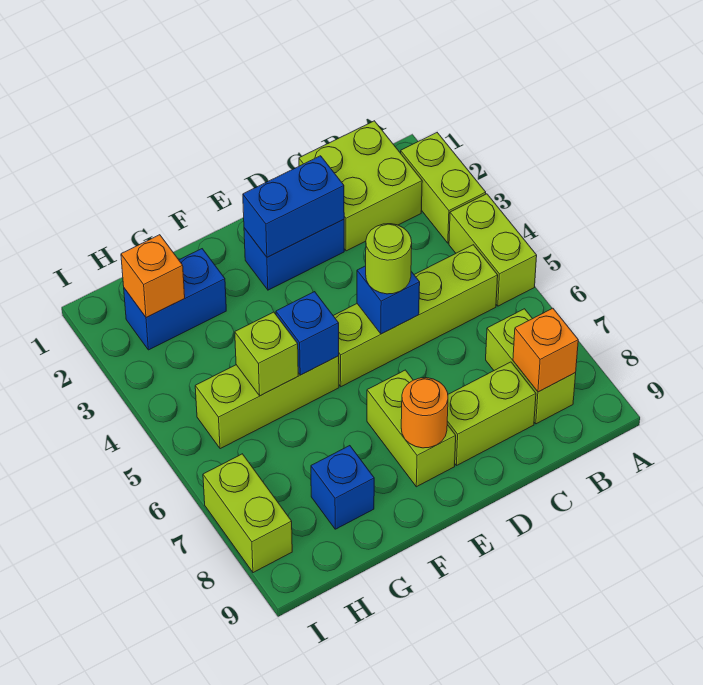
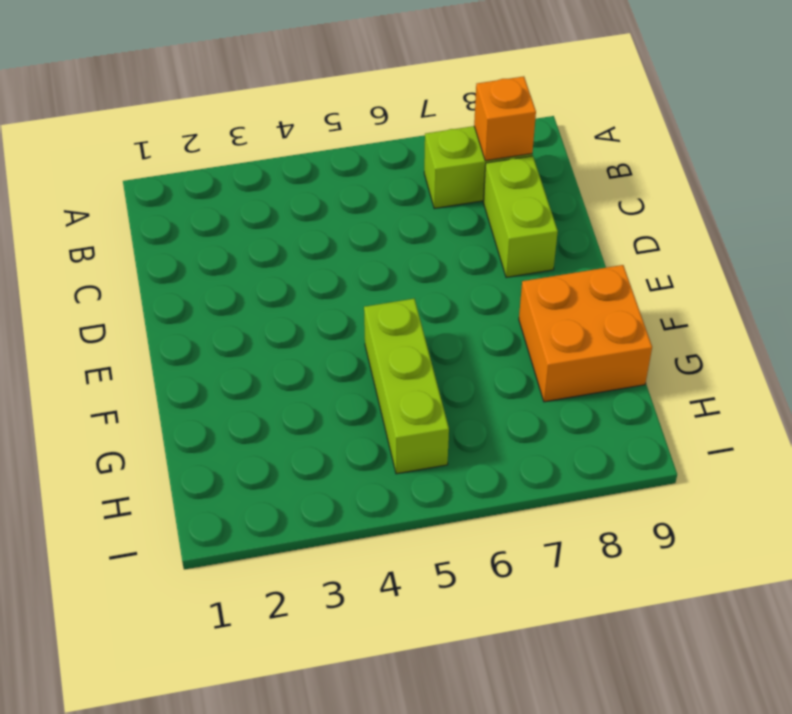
orange brick F8:G9 level 1 -> blue brick G8 level 1
none -> lime brick A2:A3 level 1
none -> lime brick A4:A5 level 1
none -> lime brick B1:C2 level 1

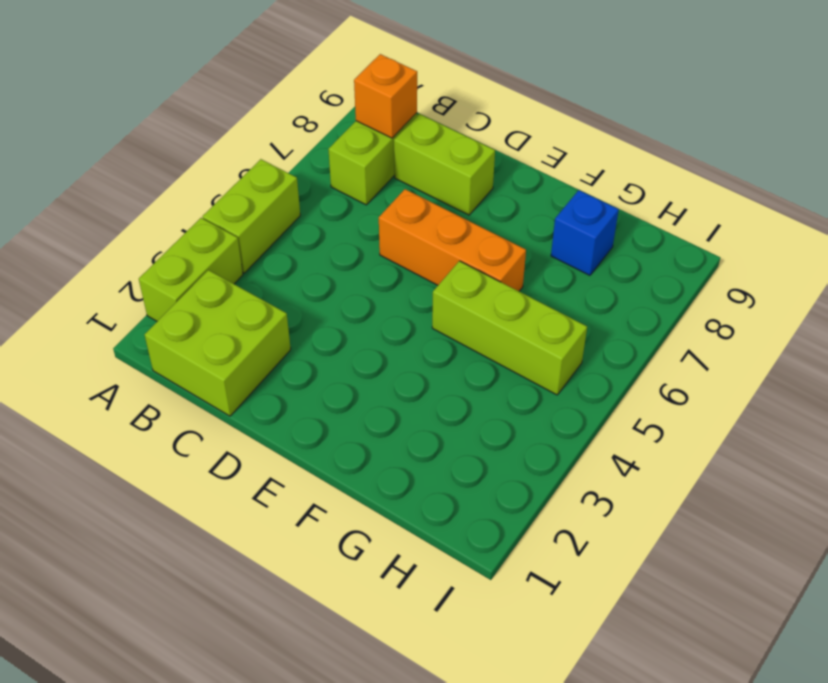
orange brick D6:F6 level 1 -> none
none -> lime brick B5:E5 level 1
none -> blue brick D2:E2 level 1
none -> lime brick E7:E8 level 1

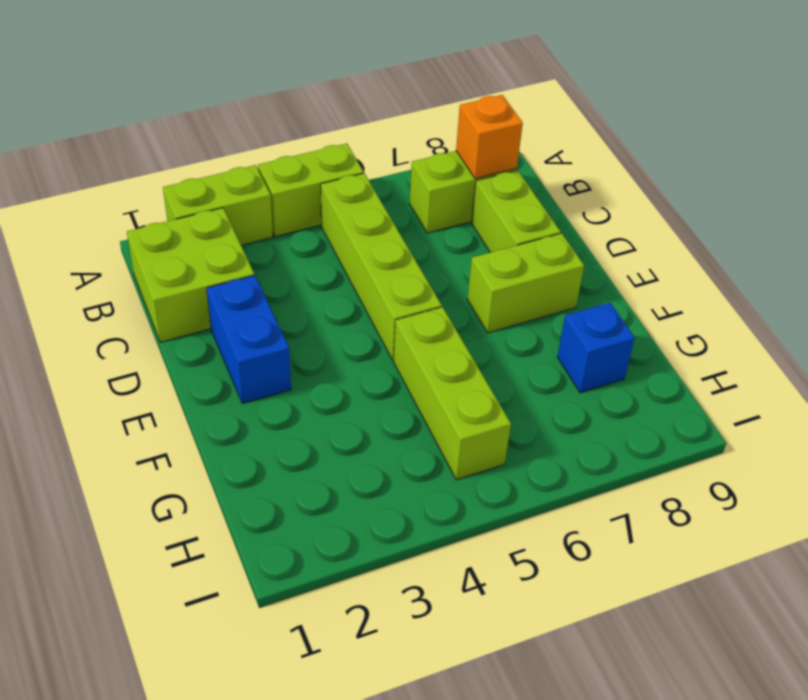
none -> blue brick G2:H2 level 1
none -> lime brick I7:I8 level 1
none -> blue brick D2:E2 level 2

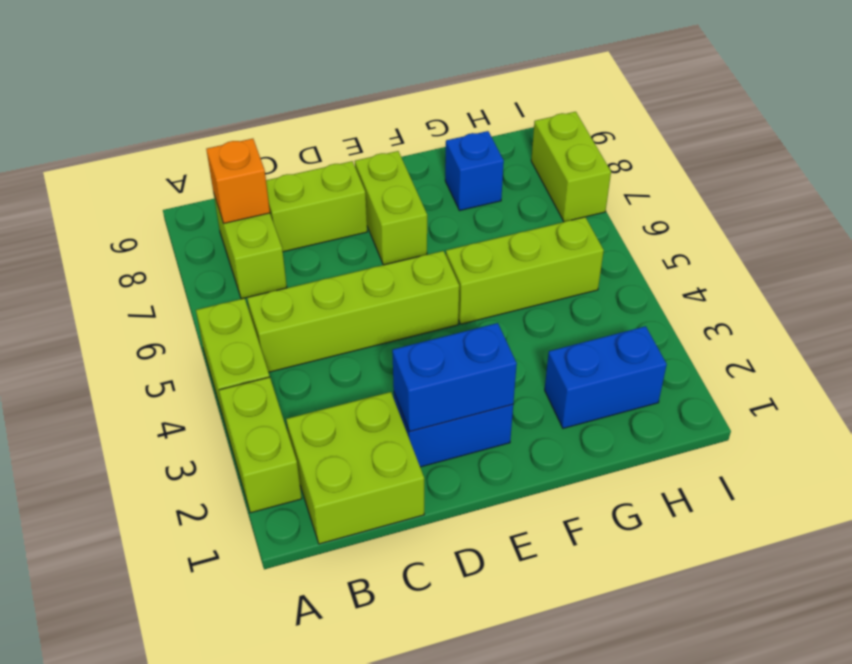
none -> blue brick D5 level 2
none -> orange round brick E8 level 2
none -> blue brick F5 level 2

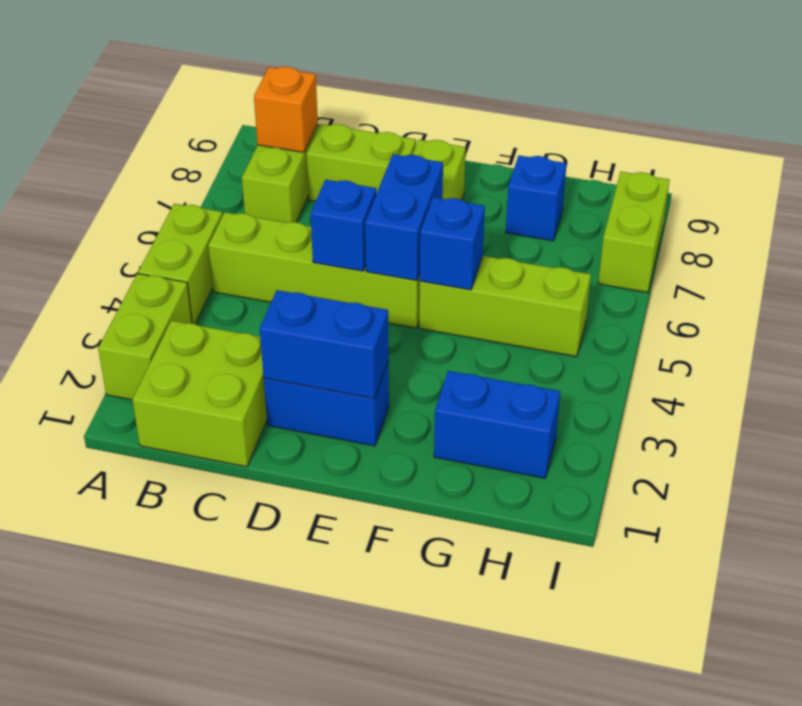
blue brick E5:E6 level 2 -> none
none -> orange round brick E8 level 2
none -> lime brick G5 level 2
none -> orange brick H2 level 2

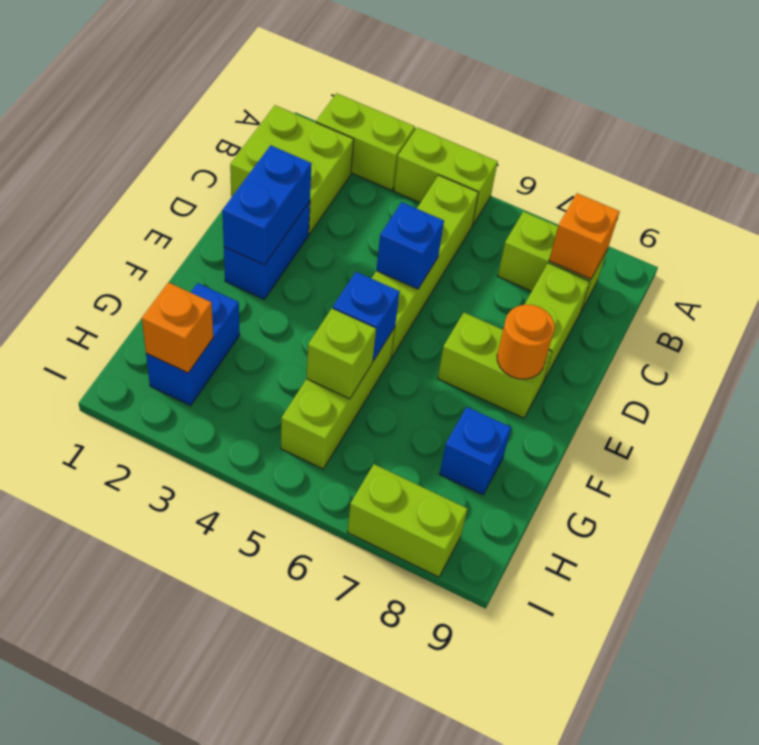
none -> lime round brick D5 level 3

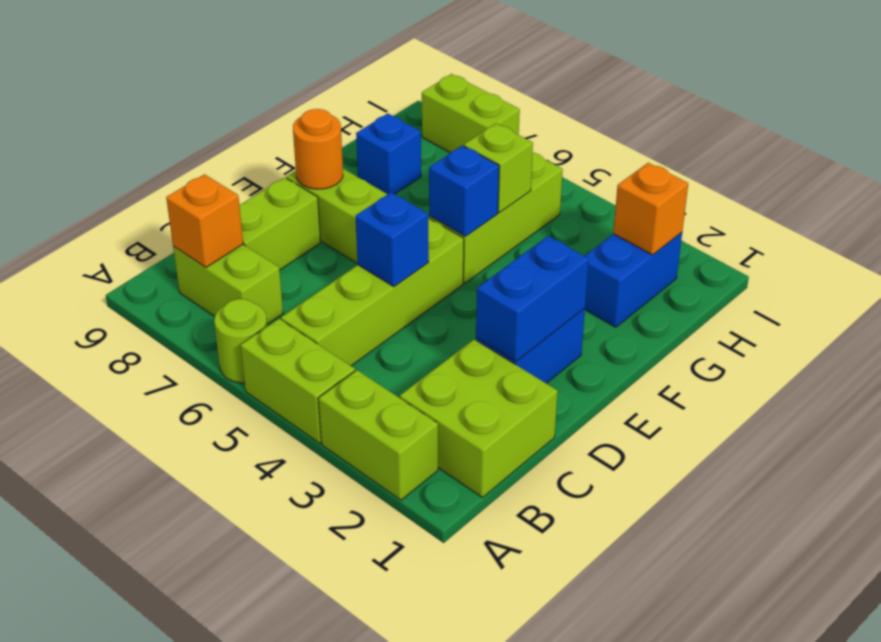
lime round brick A6 level 1 -> lime round brick D5 level 3

